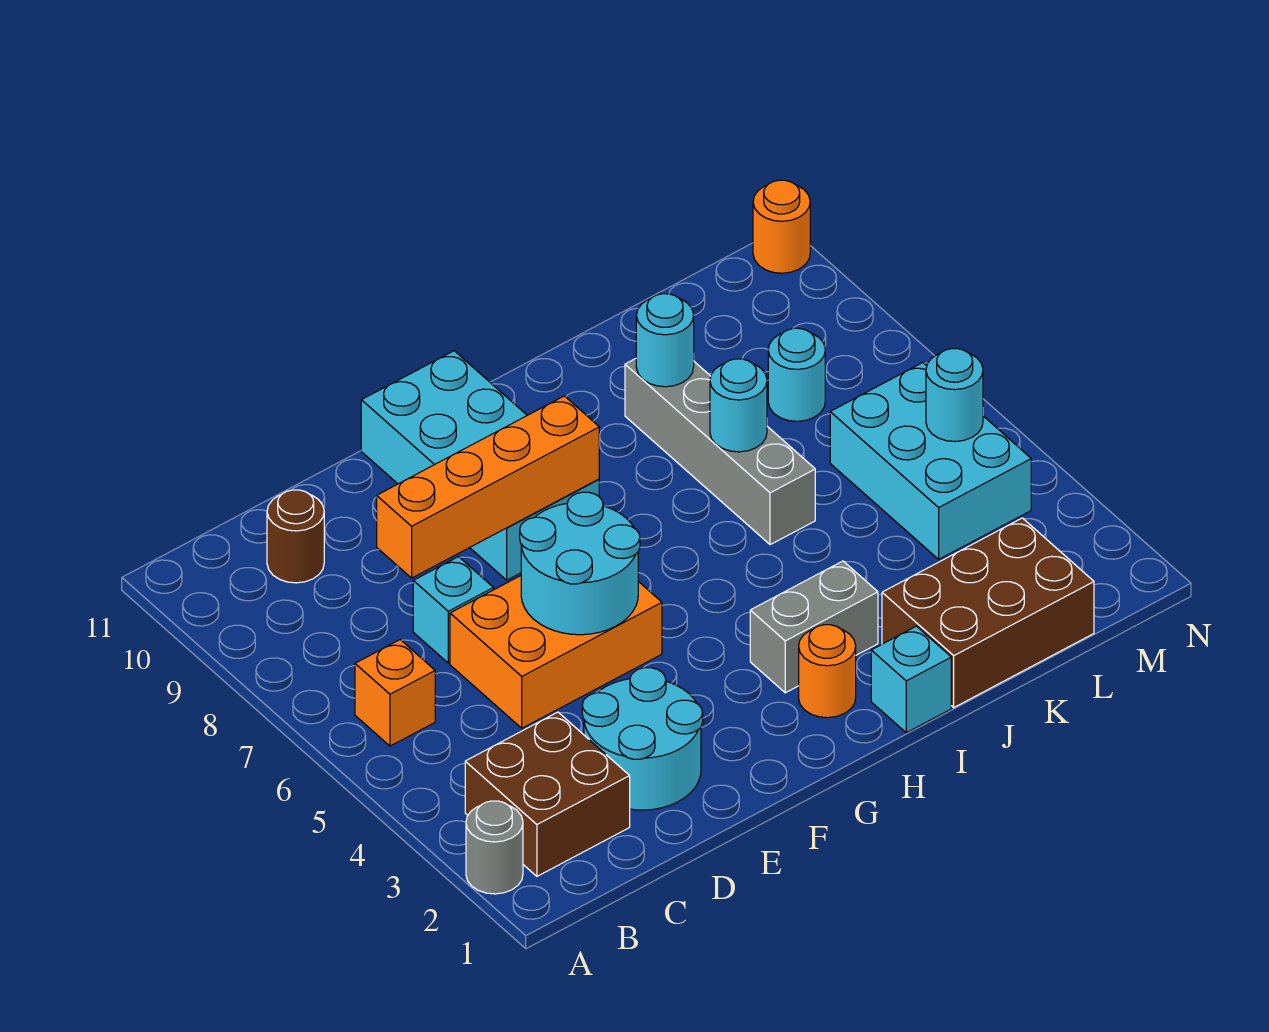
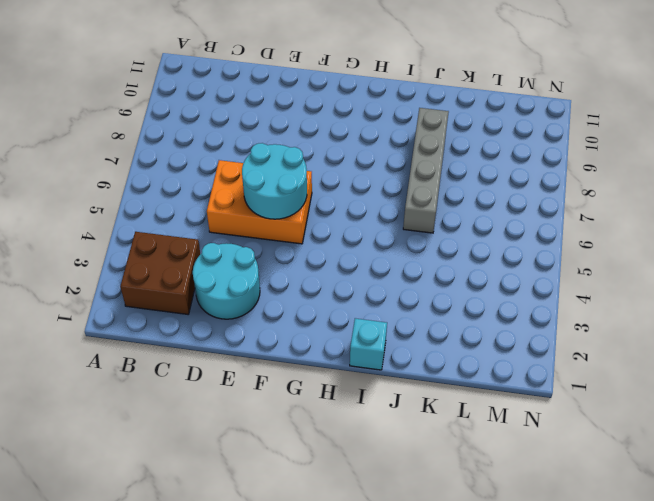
none -> grey round brick A2 level 1
none -> orange brick B6 level 1
none -> brown round brick C10 level 1

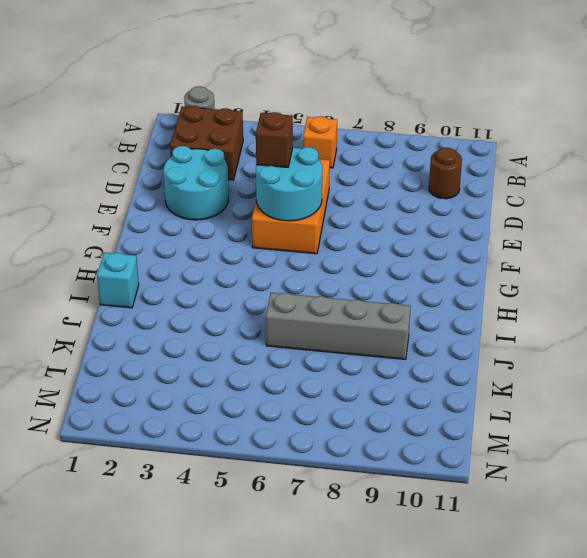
brown brick E5 level 3 -> none
none -> cyan brick D7 level 1
none -> cyan brick F8:G11 level 1
none -> orange round brick H2 level 1

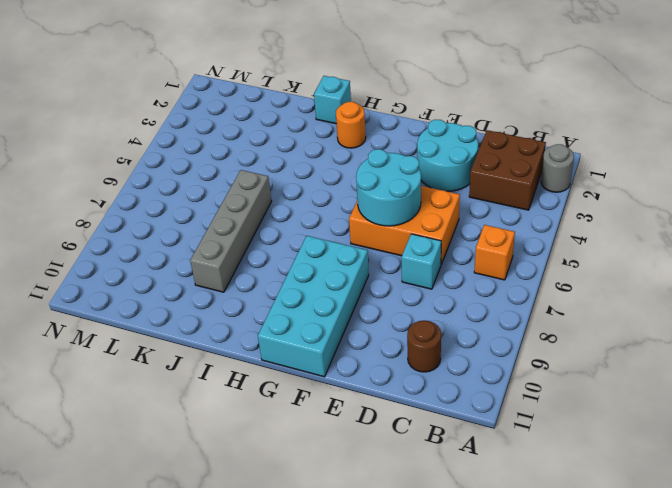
none -> grey brick H3:I3 level 1
none -> brown brick J1:L2 level 1
none -> cyan brick L4:M6 level 1

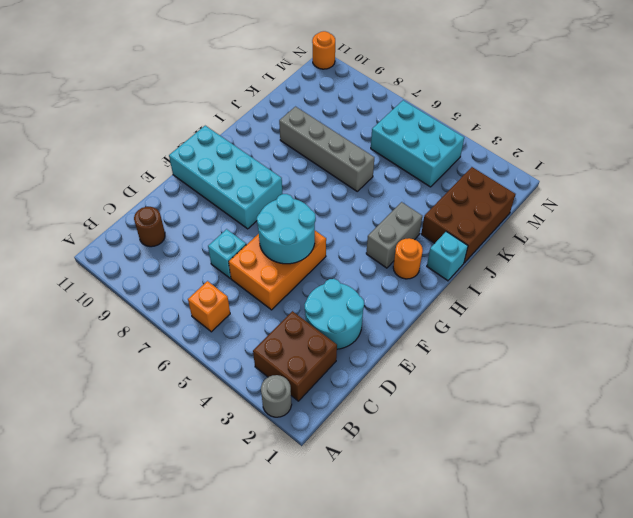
none -> cyan round brick L8 level 1
none -> orange brick D8:G8 level 2
none -> cyan round brick J7 level 2

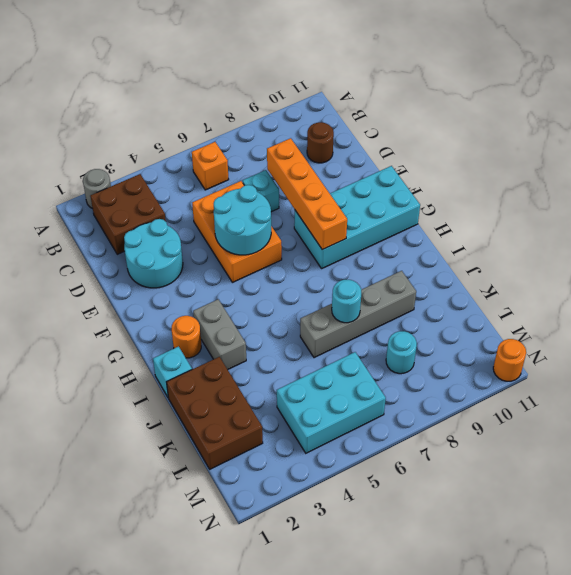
none -> cyan round brick J9 level 2
none -> cyan round brick M5 level 2

